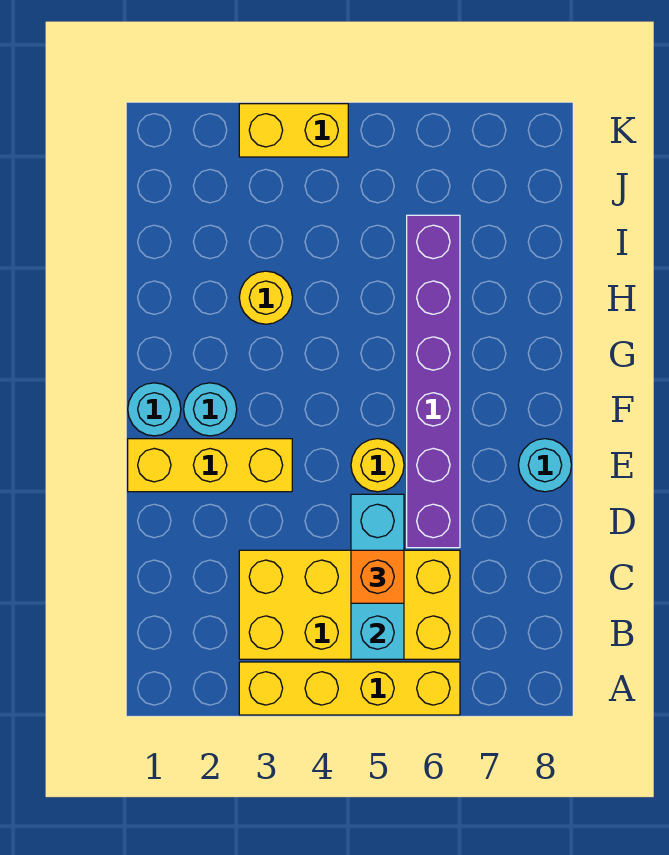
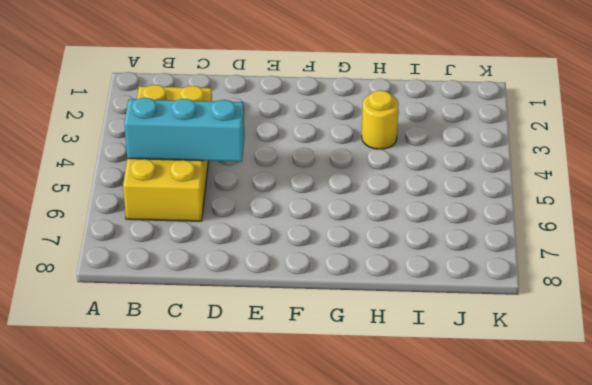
none -> yellow brick A3:A6 level 1
none -> purple brick D6:I6 level 1
none -> yellow brick E1:E3 level 1

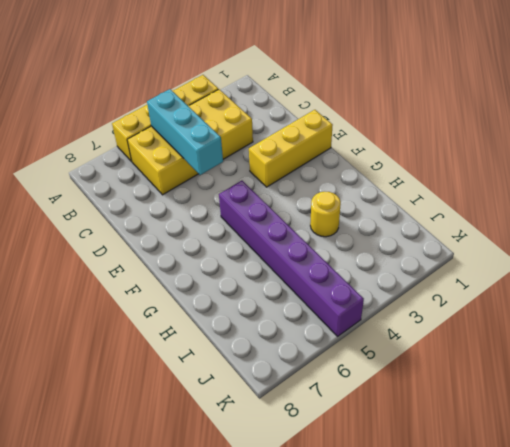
purple brick F5:K5 level 1 -> purple brick D6:I6 level 1
none -> yellow round brick E5 level 1
none -> cyan round brick E8 level 1
none -> cyan round brick F1 level 1

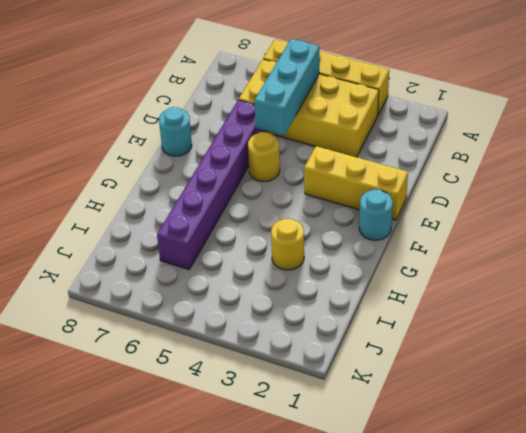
none -> cyan round brick F2 level 1
none -> yellow brick K3:K4 level 1
none -> orange brick C5 level 3

